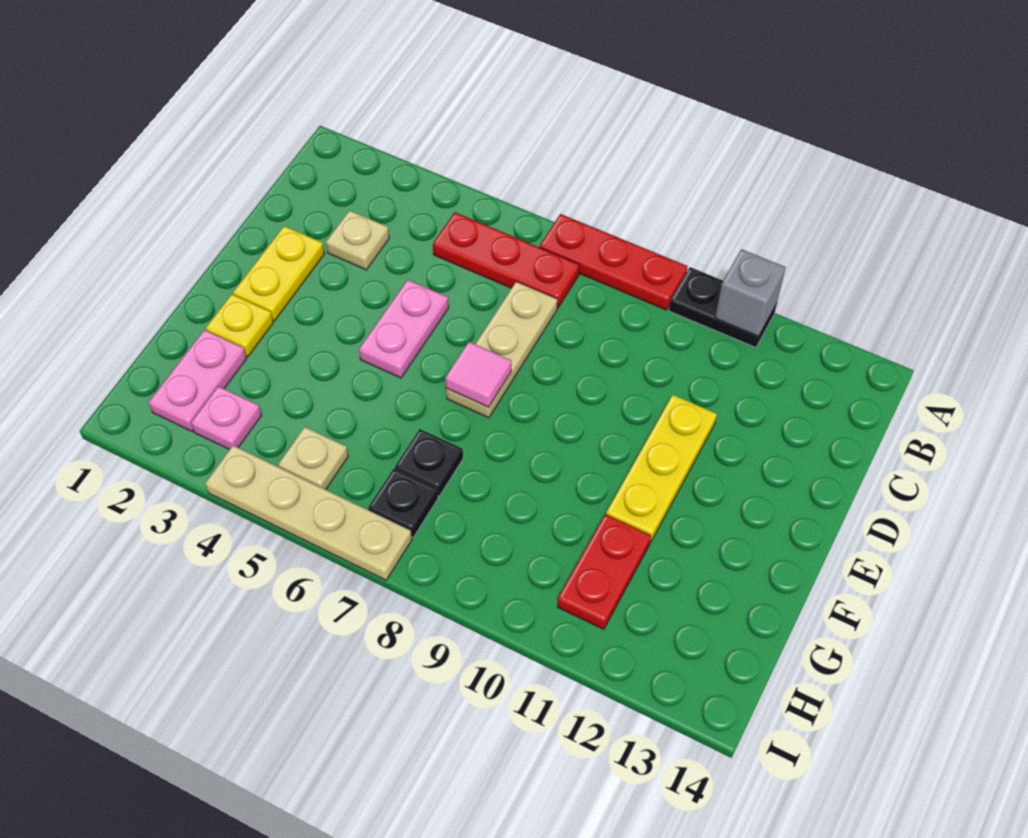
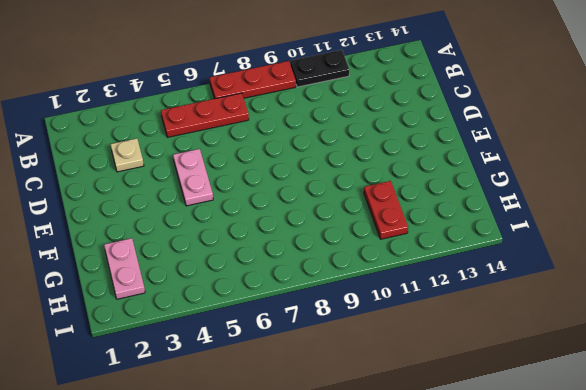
none -> tan plate C7:E7 level 1
none -> yellow plate D2:E2 level 1
none -> yellow plate D11:F11 level 1

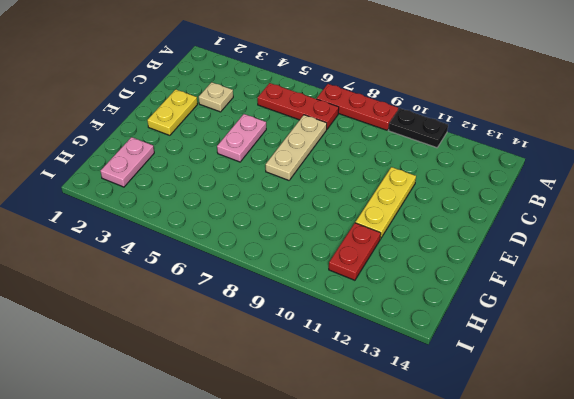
none -> yellow plate F2 level 1
none -> black plate G7 level 1
none -> pink plate H3 level 1

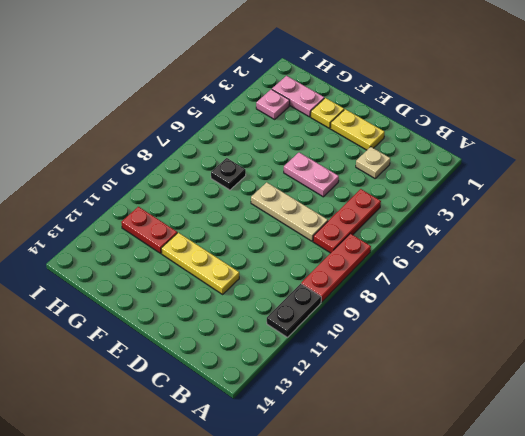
none -> tan plate H5 level 1
none -> black plate H7 level 1
none -> tan plate I4:I7 level 1

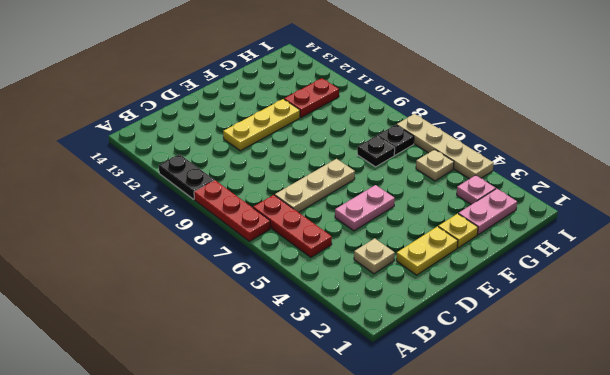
none -> grey brick A11 level 2
none -> pink tile E7 level 2

